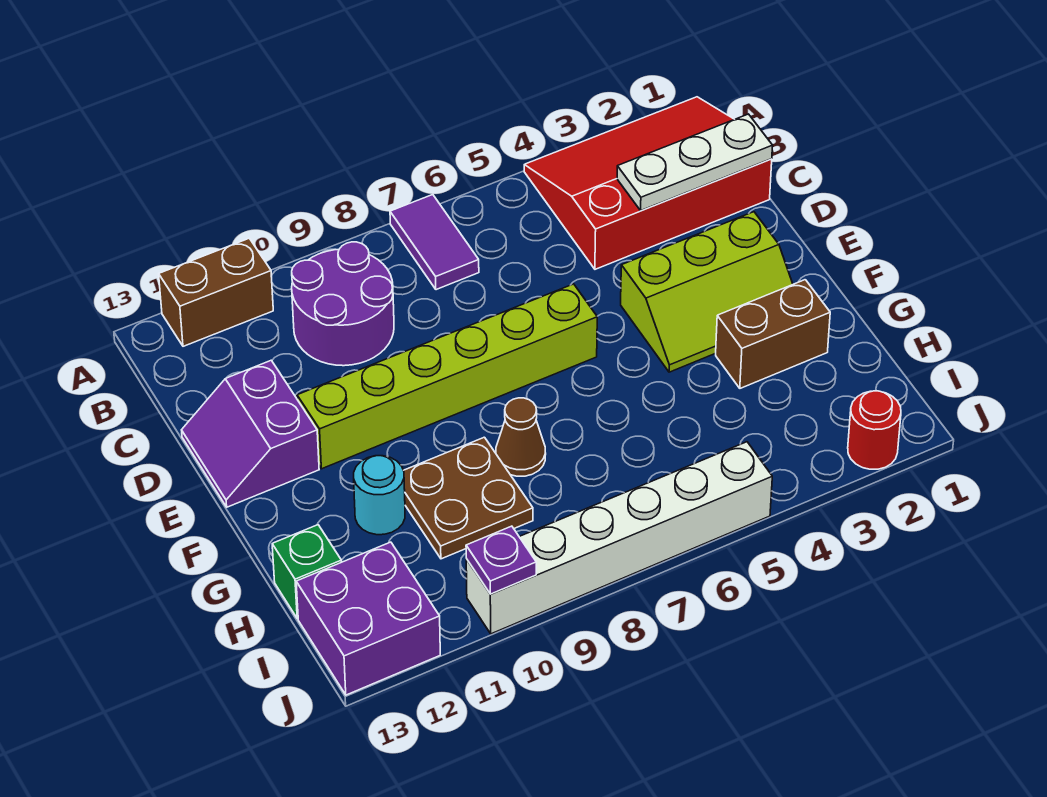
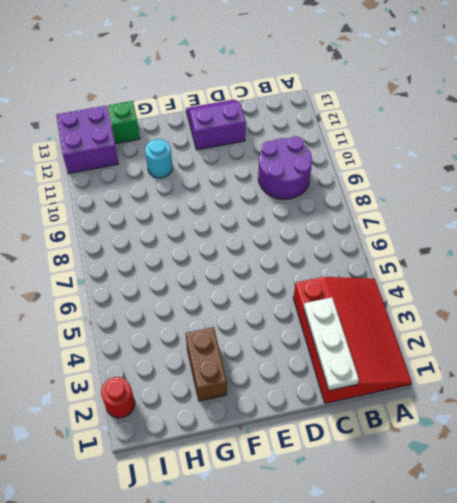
none -> purple tile A7:B7 level 1
none -> brown brick A11:A12 level 1
none -> lime slope E2:F4 level 1 top E

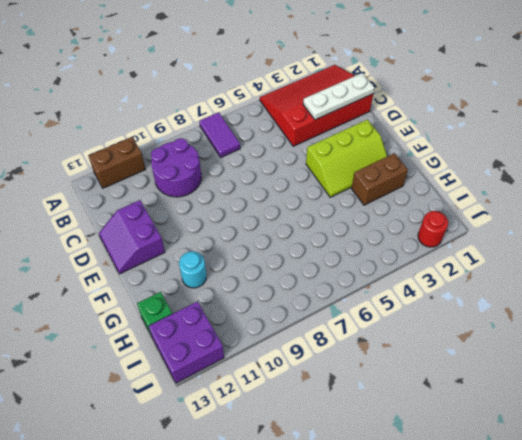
none -> lime brick E6:E11 level 1
none -> brown cone G8 level 1
none -> brown plate G9:H10 level 1

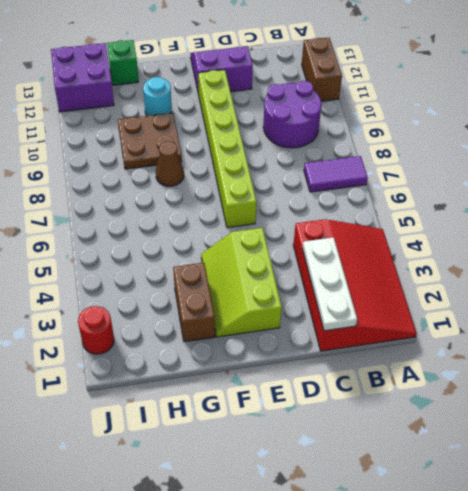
none -> white brick J5:J10 level 1
none -> purple plate J10 level 2

